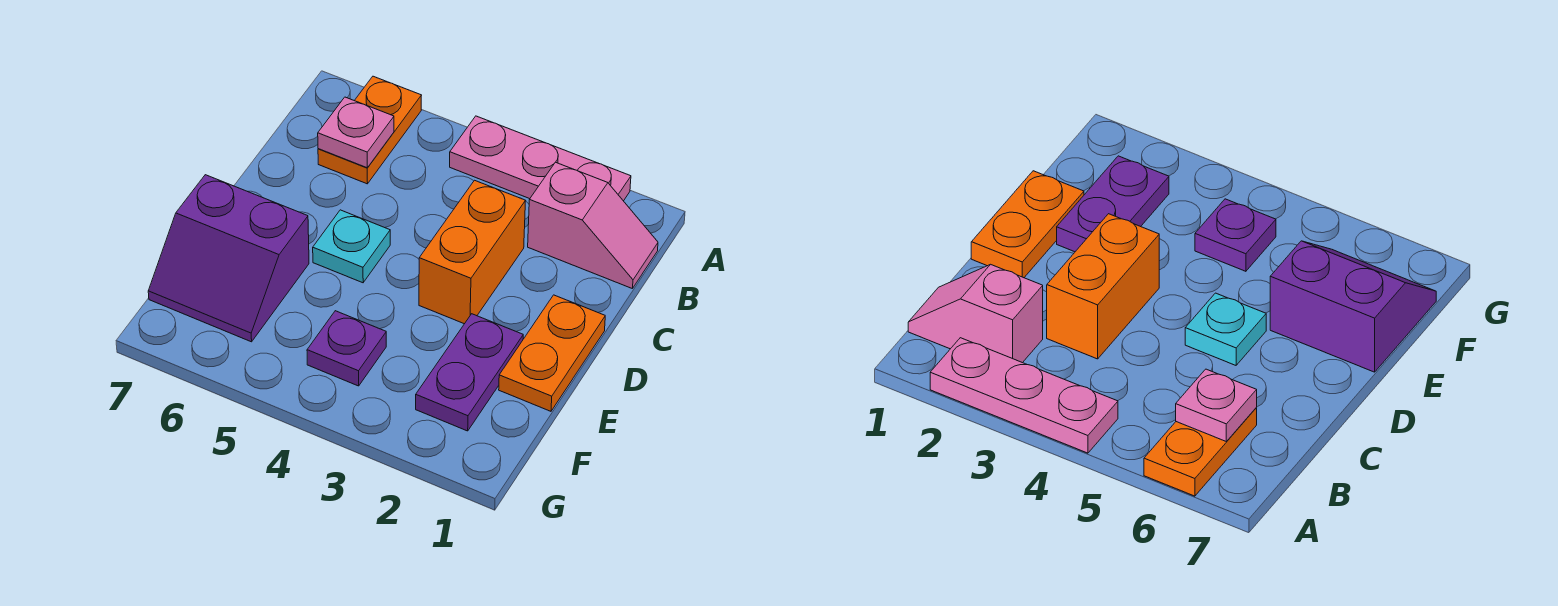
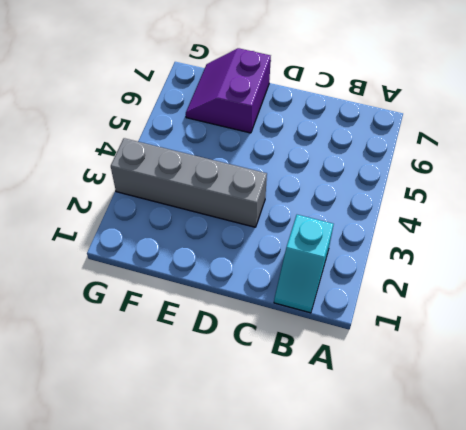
cyan slope B1:B2 level 1 top 2 -> pink slope B1:B2 level 1 top 2
grey brick D3:G3 level 1 -> orange brick C3:D3 level 1
none -> pink plate A2:A4 level 1
none -> orange plate A6:B6 level 1

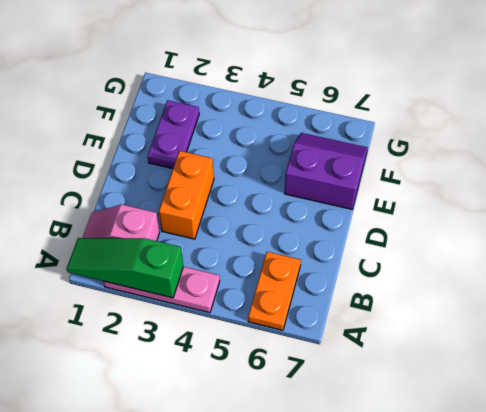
green slope A1:A3 level 2 top 3 -> none
none -> orange plate D1:E1 level 1
none -> cyan plate D5 level 1

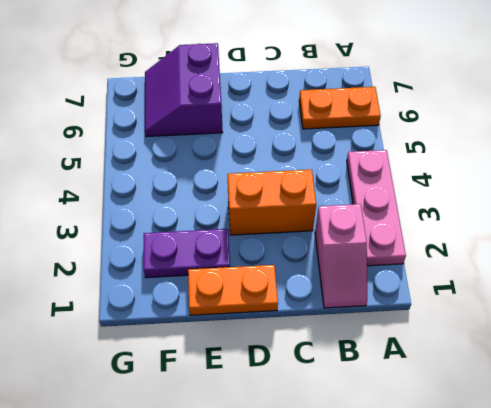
none -> cyan plate D5 level 1
none -> purple plate F4 level 1

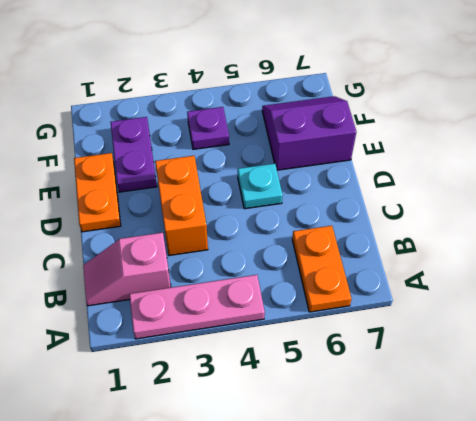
none -> pink plate B6 level 2

